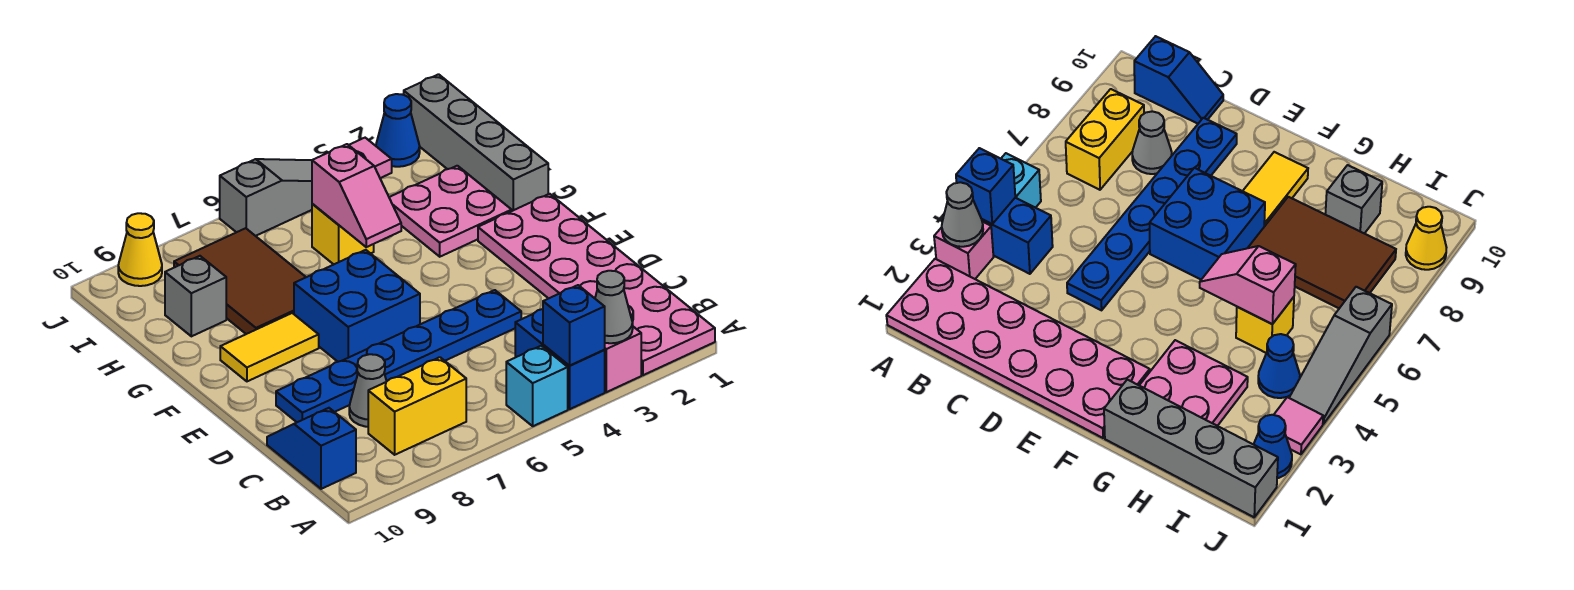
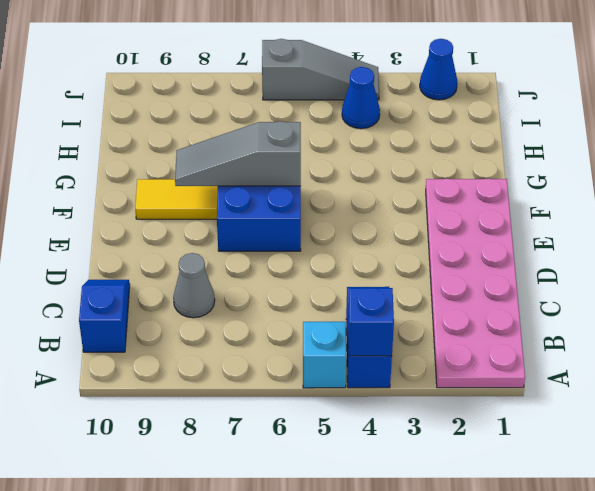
grey slope F6:F8 level 2 top 6 -> none
none -> pink brick A3 level 1
none -> yellow brick B7:B8 level 1
none -> blue plate D4:D9 level 1

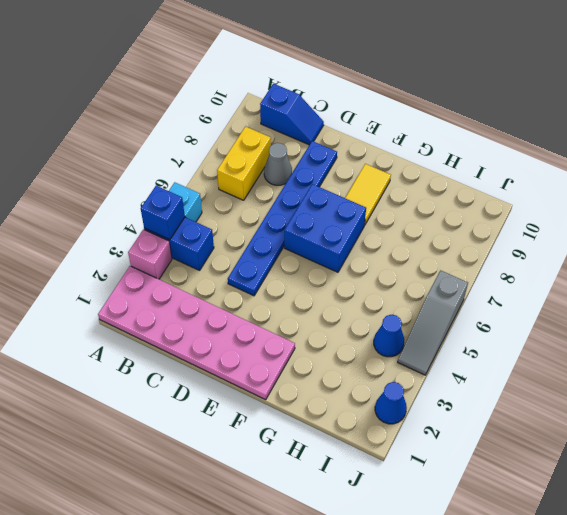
none -> grey brick G1:J1 level 1
none -> pink plate G2:H3 level 1
none -> brown tile G7:I8 level 1

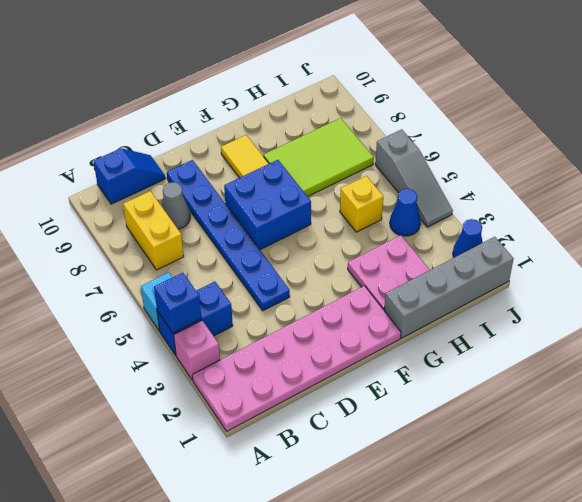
lime tile G7:I8 level 1 -> brown tile G7:I8 level 1
none -> grey brick H9 level 1
none -> pink tile J3 level 1
none -> yellow cone J9 level 1

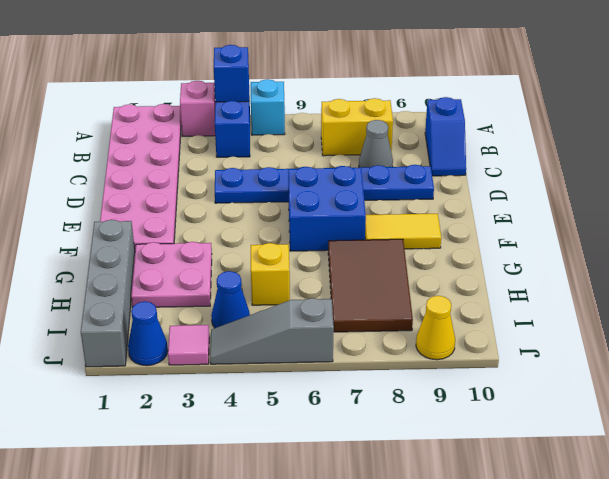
none -> grey brick H9 level 1
none -> grey cone A3 level 2
none -> pink slope G5:H5 level 2 top H

